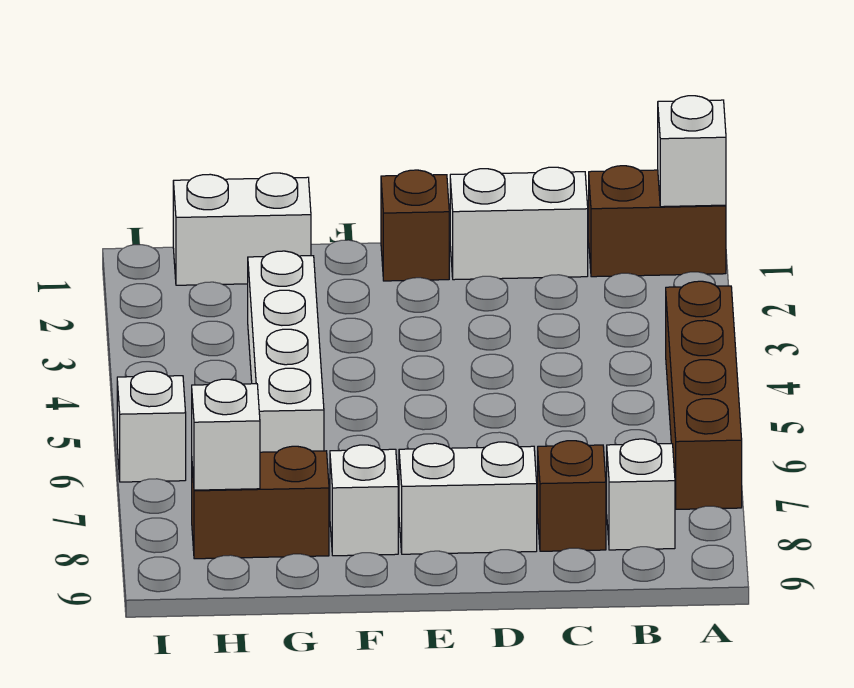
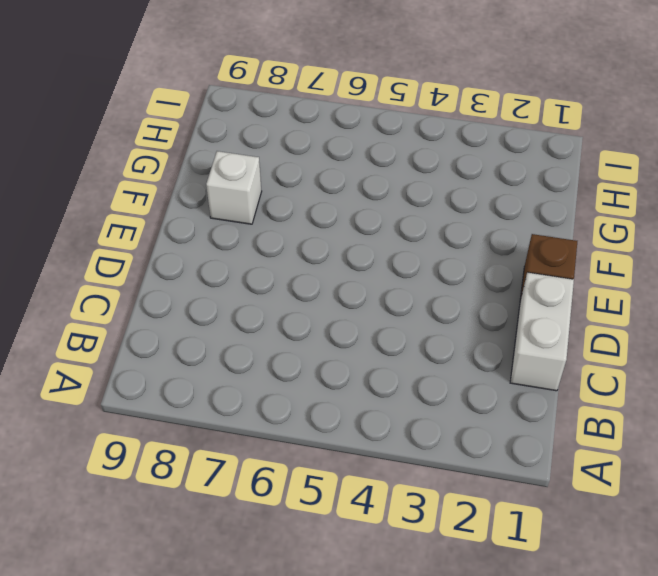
none -> brown brick A1:B1 level 1
none -> brown brick A4:A7 level 1
none -> white brick B8 level 1

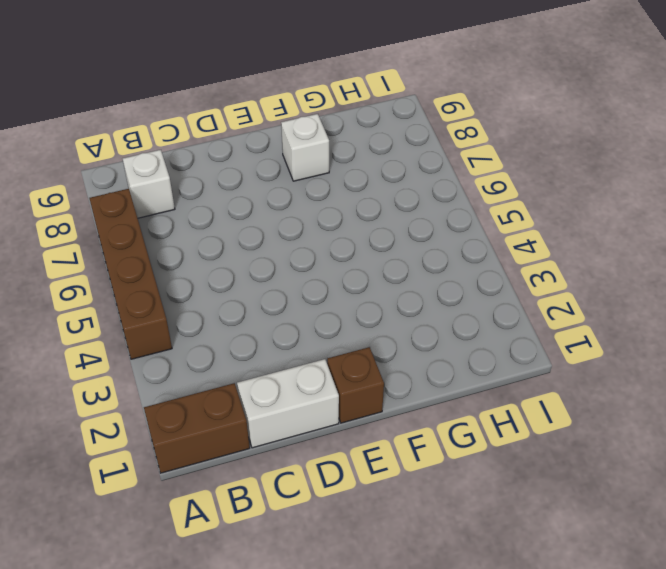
none -> brown brick C8 level 1
none -> white brick D8:E8 level 1
none -> white brick G1:H1 level 1

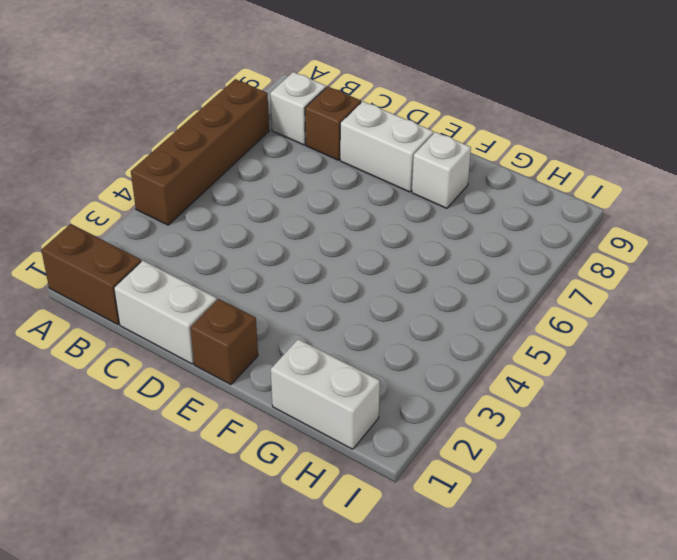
none -> white brick G3:G6 level 1
none -> brown brick G8:H8 level 1
none -> white brick I6 level 1

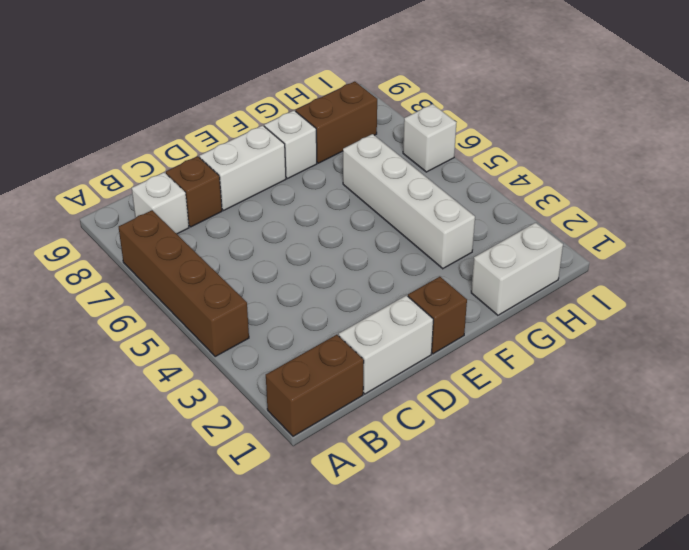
none -> white brick A1 level 2
none -> white brick H8 level 2

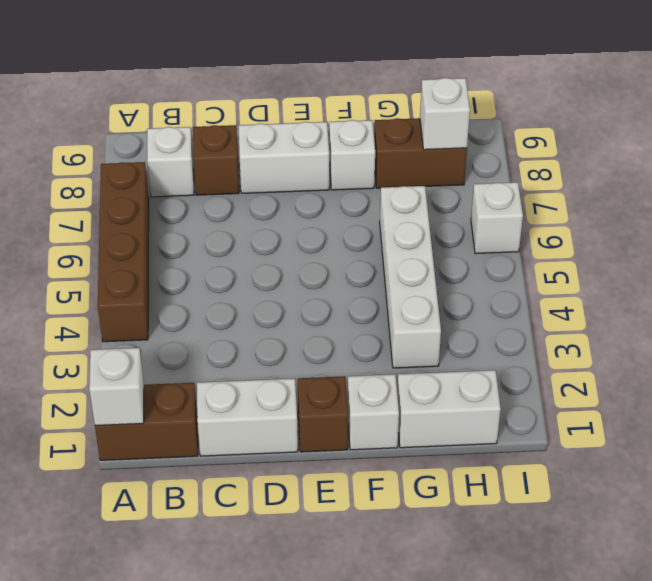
white brick F1 level 1 -> none

